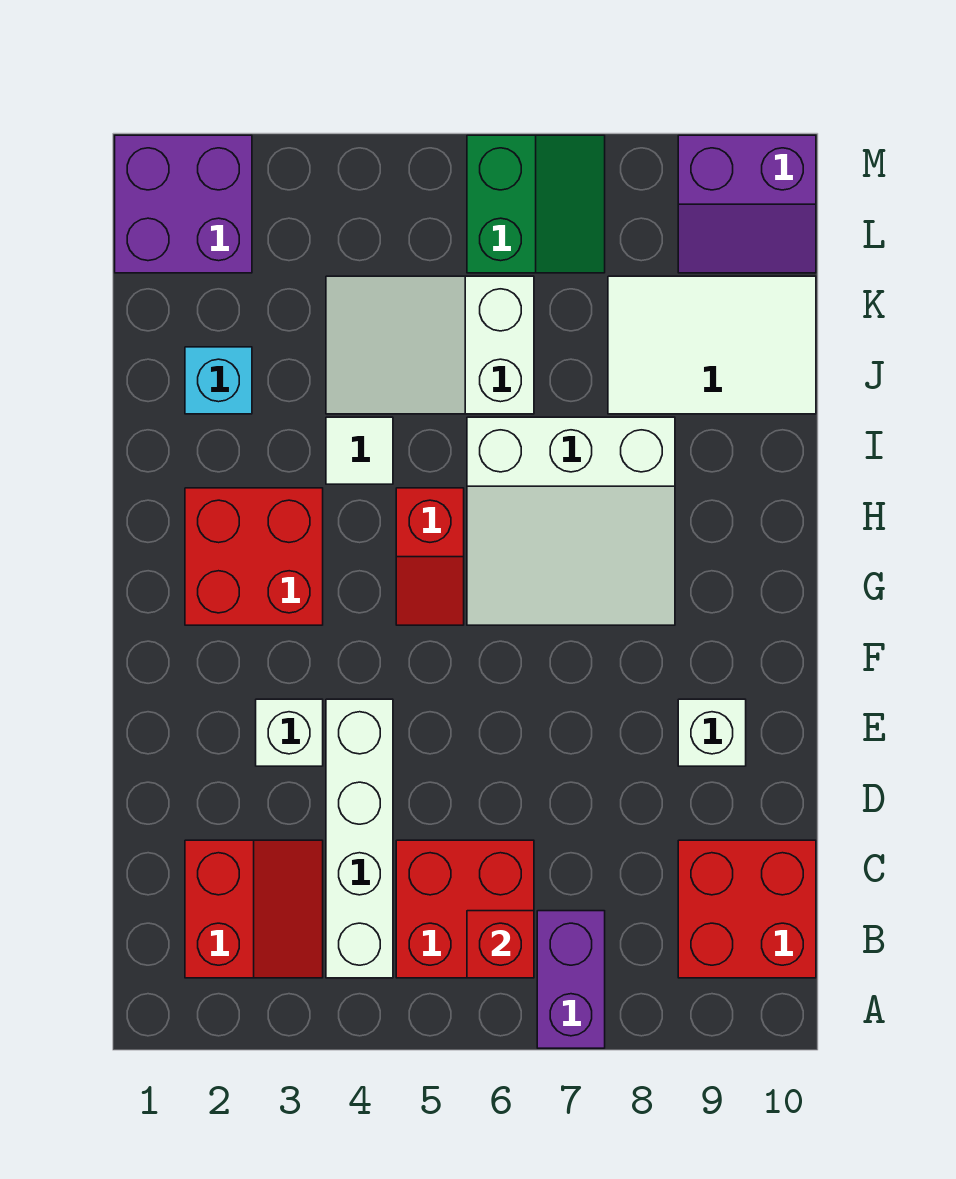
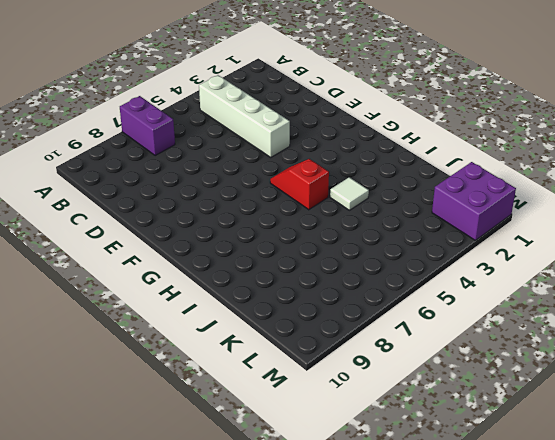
none -> red slope B2:C3 level 1 top 2
none -> red brick B5:C6 level 1
none -> red brick B9:C10 level 1

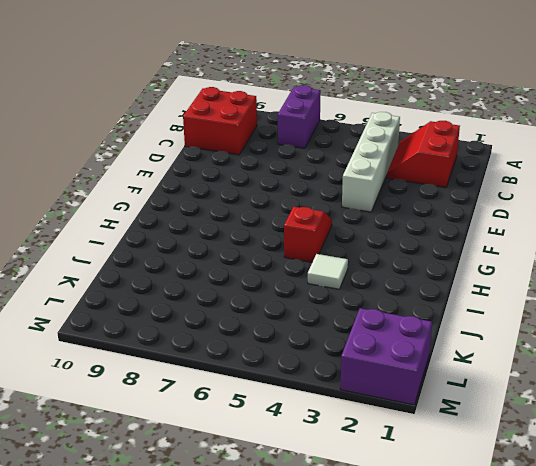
none -> red brick B5:C6 level 1
none -> white brick E3 level 1
none -> white brick E9 level 1

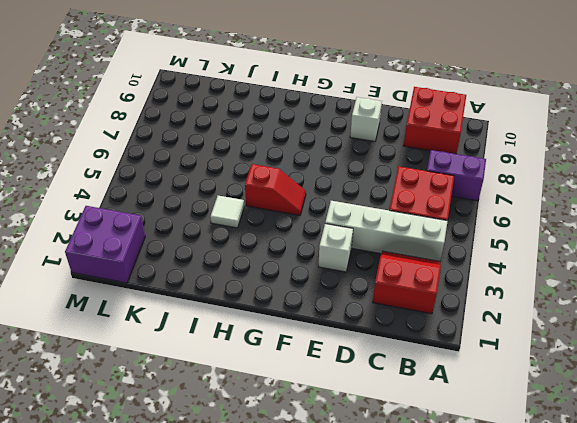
none -> red brick G2:H3 level 1
none -> white slope G6:I8 level 1 top I
none -> cyan brick J2 level 1

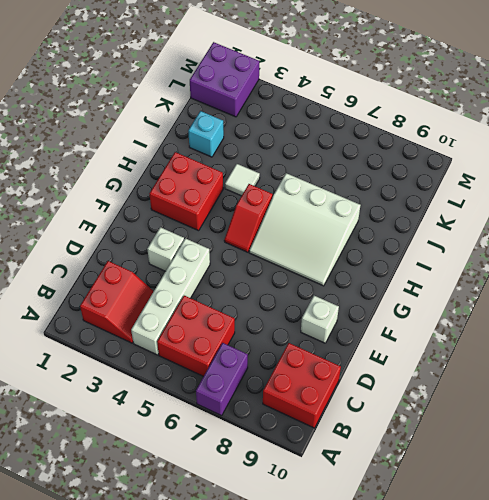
none -> white slope J4:K6 level 1 top 6
none -> white tile J8:K10 level 1
none -> green slope L6:M7 level 1 top 6

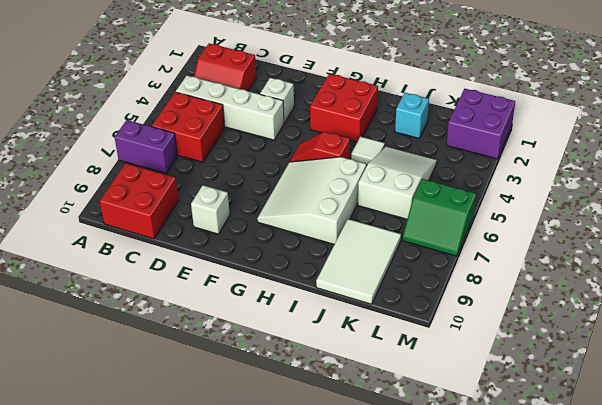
none -> purple slope L9:M10 level 1 top M
none -> red brick B6 level 2

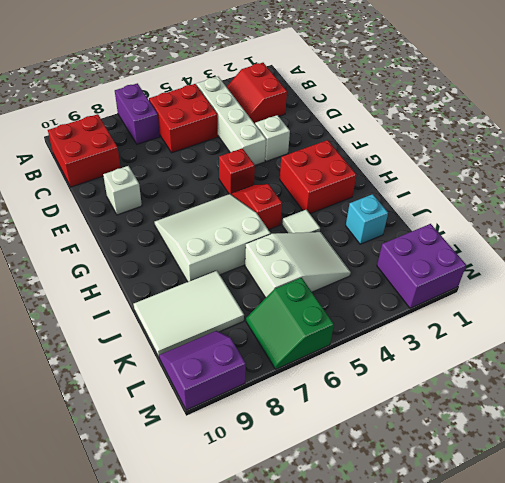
red brick F5 level 1 -> red brick B6 level 2

